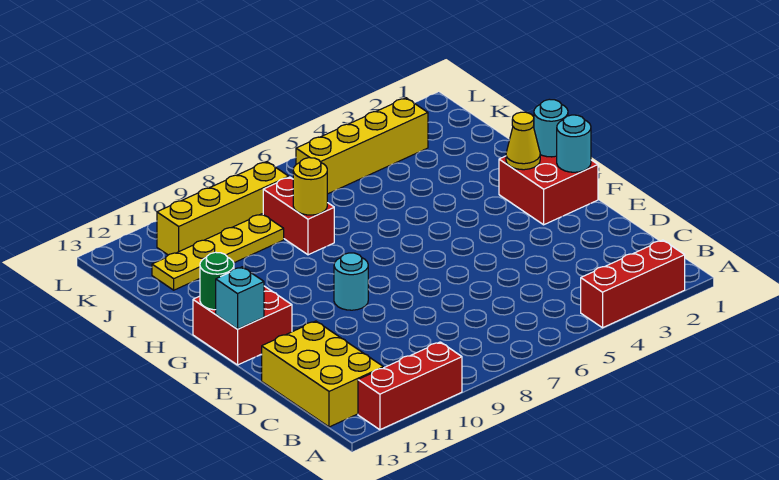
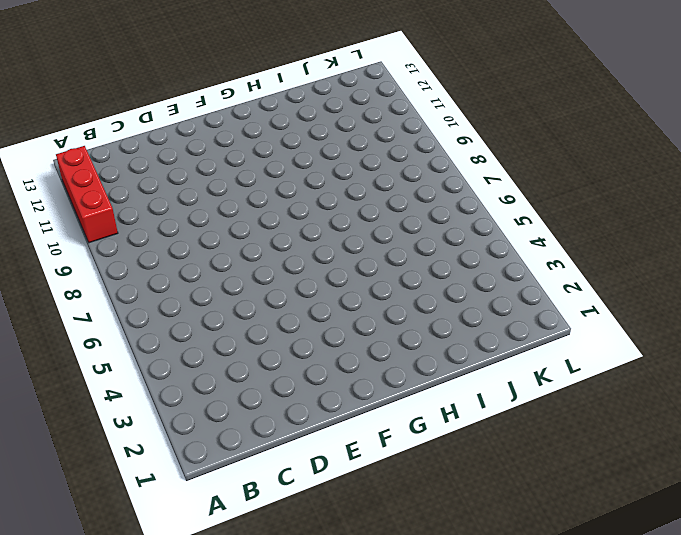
none -> red brick A2:A4 level 1
none -> yellow brick B12:D13 level 1
none -> red brick F1:G2 level 1

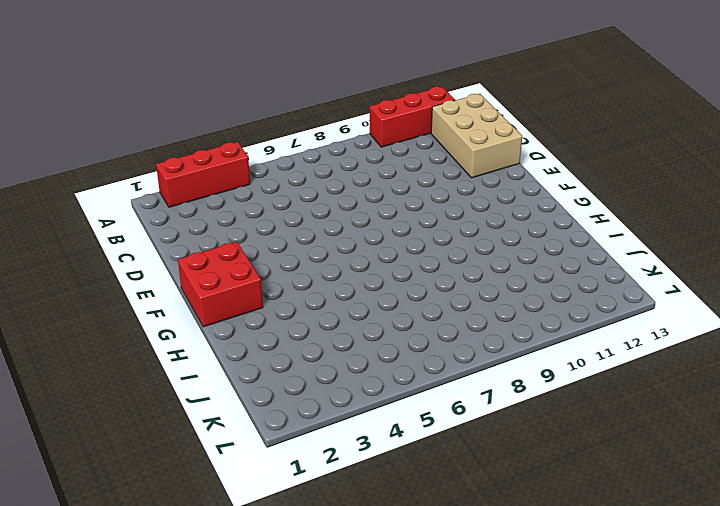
tan brick B12:D13 level 1 -> yellow brick B12:D13 level 1
none -> cyan round brick F9 level 1
none -> red brick F12:G13 level 1
none -> red brick I8:J8 level 1

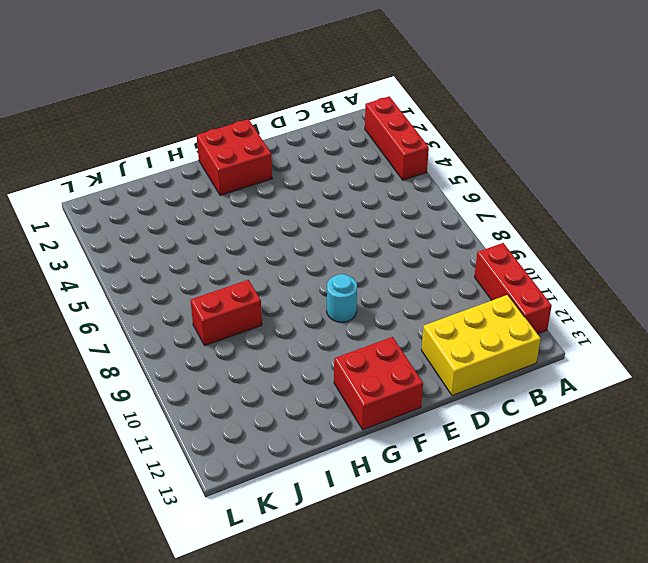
none -> yellow plate J9:J12 level 1
none -> yellow brick K3:K6 level 1
none -> yellow brick K8:K11 level 1

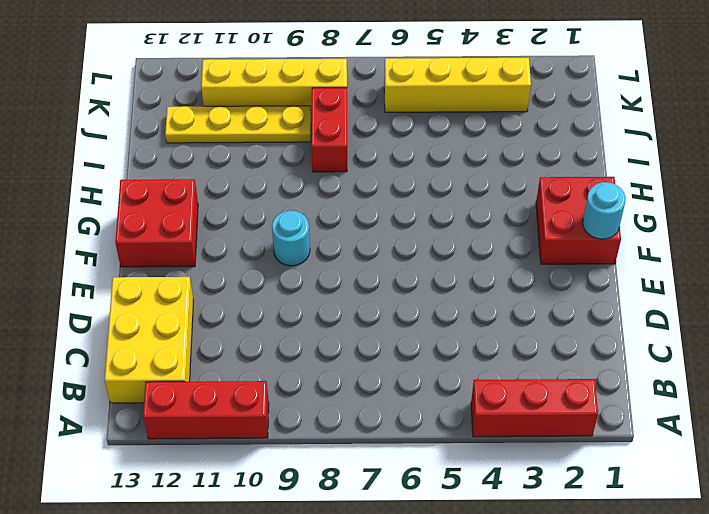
none -> cyan brick F13 level 2
none -> cyan round brick G1 level 2
none -> yellow cone G2 level 2

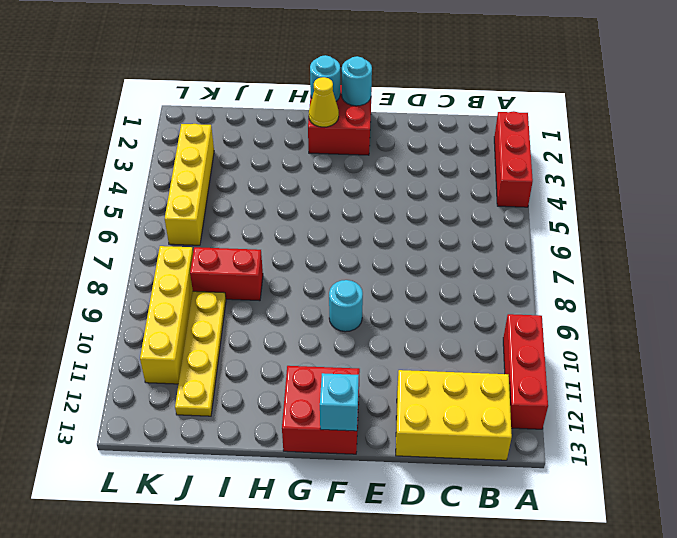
none -> green round brick G13 level 2
none -> yellow round brick I8 level 2

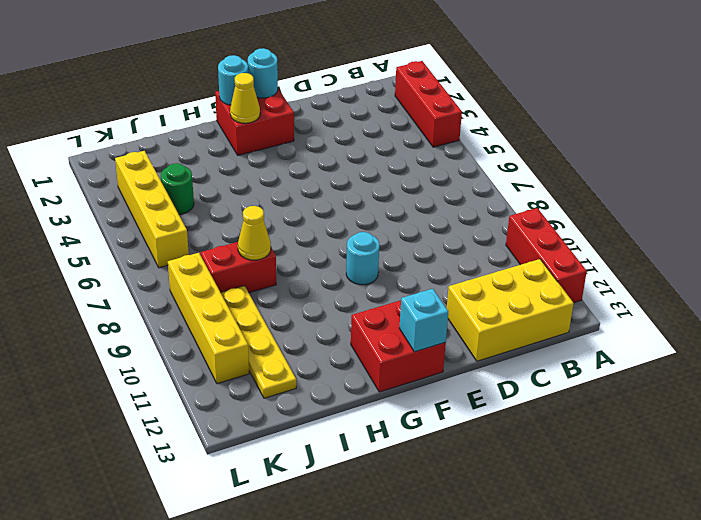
yellow cone I8 level 2 -> yellow round brick I8 level 2
green round brick J4 level 1 -> green round brick G13 level 2

